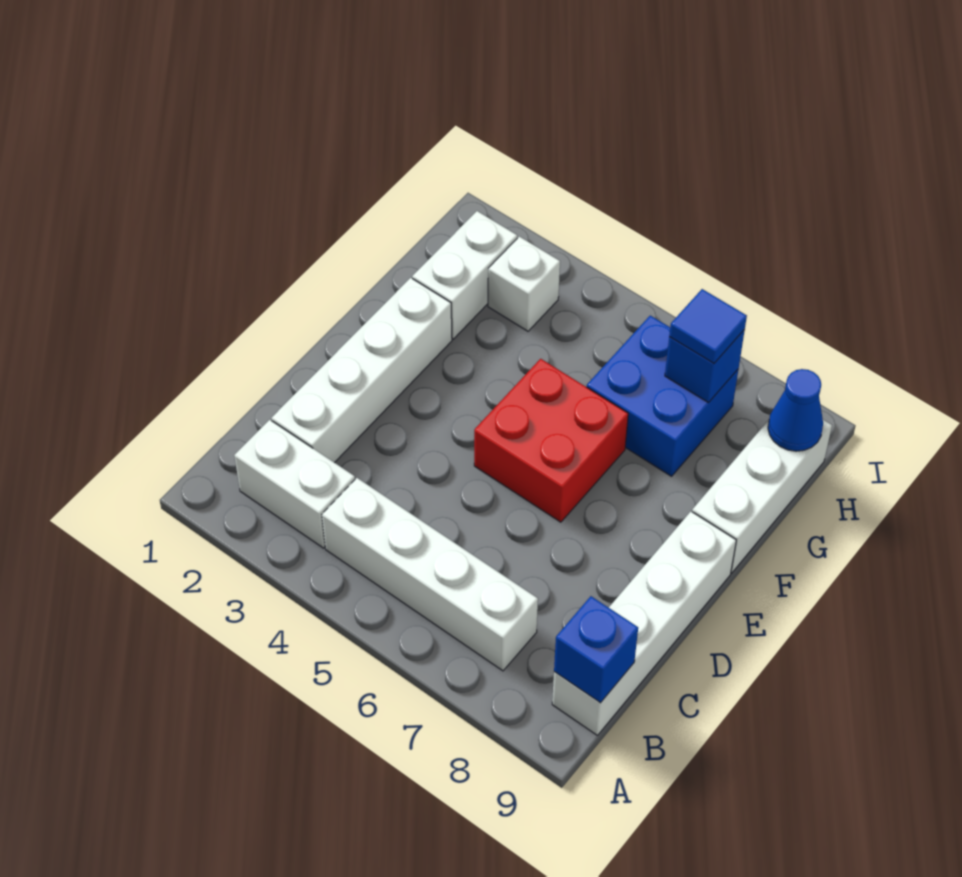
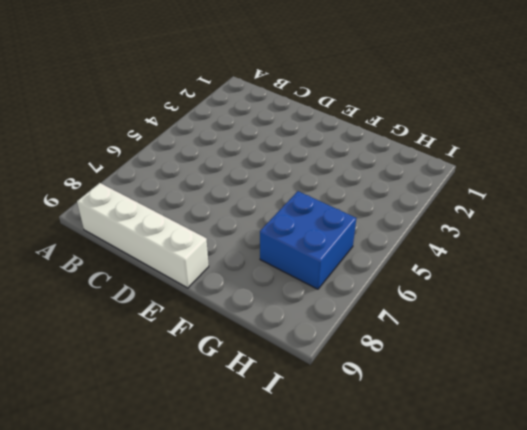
none -> white brick B2:B3 level 1
none -> white brick B4:B7 level 1
none -> white brick C2:F2 level 1

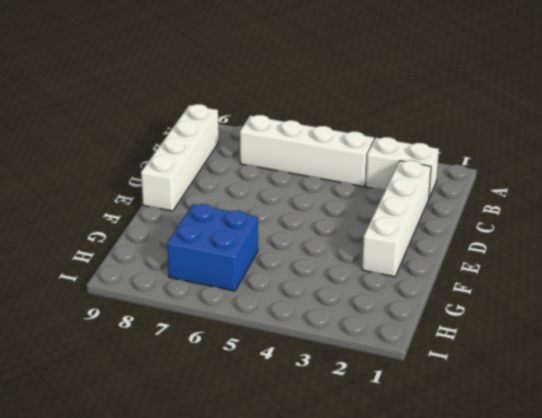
none -> red brick E5:F6 level 1
none -> white brick F9:H9 level 1
none -> white brick G2:H2 level 1

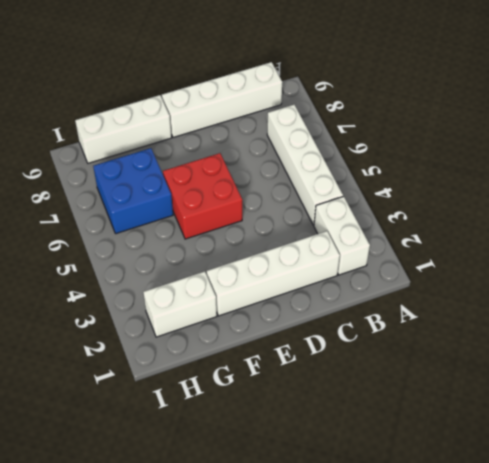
none -> white brick H3 level 1
none -> blue brick B9 level 2
none -> blue brick H7 level 2

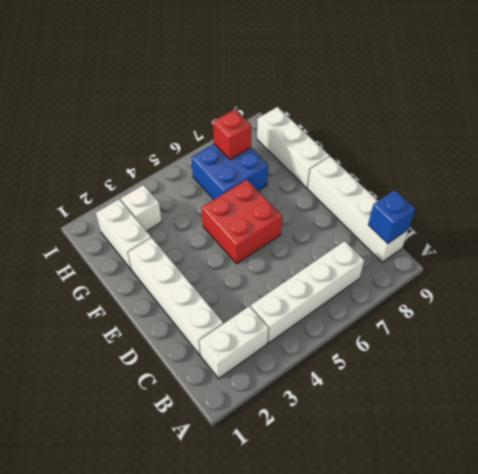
red brick H7 level 2 -> blue brick H7 level 2
none -> blue cone H9 level 2
none -> blue tile H7 level 3

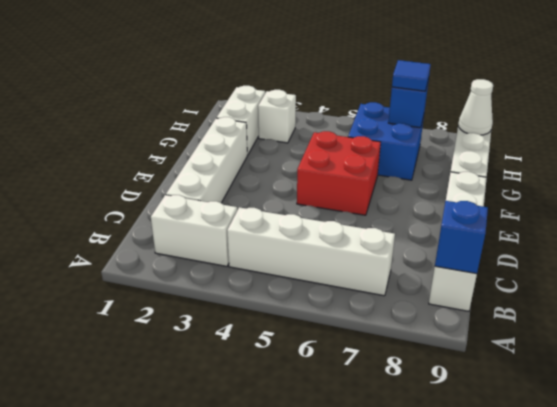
white cone H9 level 2 -> blue cone H9 level 2

